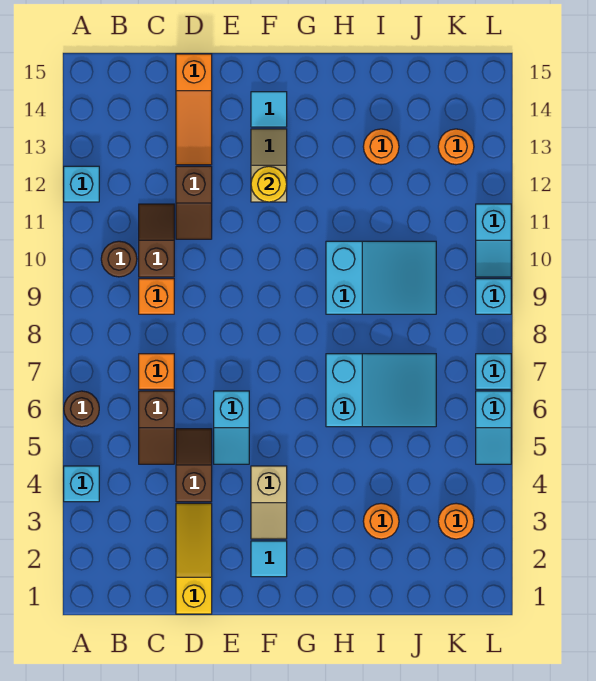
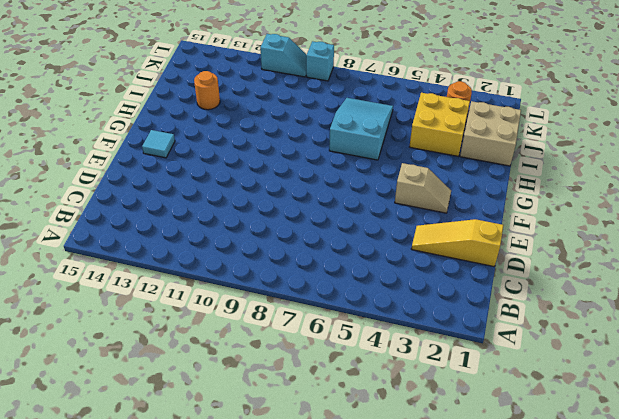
tan brick I1:J2 level 1 -> none
yellow brick I3:J4 level 1 -> orange round brick I3 level 1
none -> cyan brick A4 level 1
none -> brown round brick A6 level 1
none -> cyan brick A12 level 1

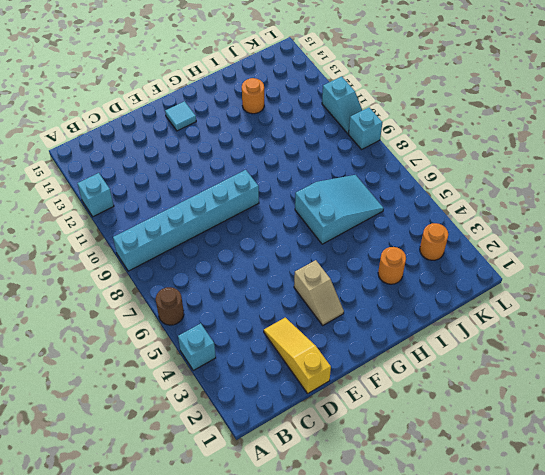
cyan brick A9:F9 level 1 -> orange brick C9 level 1
none -> brown round brick B10 level 1
none -> brown slope C5:C6 level 1 top 6
none -> orange brick C7 level 1

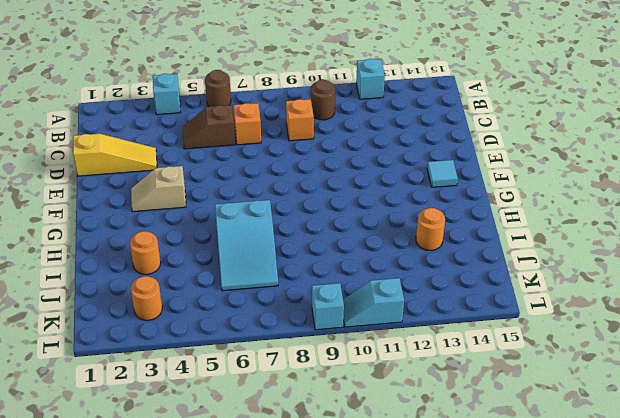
none -> brown slope C10:C11 level 1 top 10
none -> brown slope D4:D5 level 1 top 4
none -> brown slope D11:D12 level 1 top 12

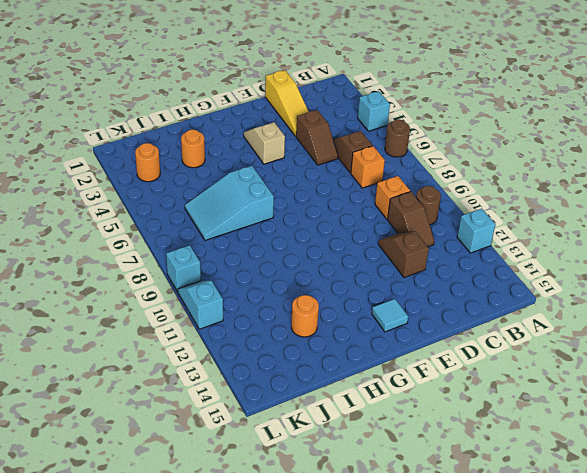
none -> orange slope D13:D15 level 1 top 15
none -> cyan slope E5:E6 level 1 top 6
none -> cyan tile F2 level 1

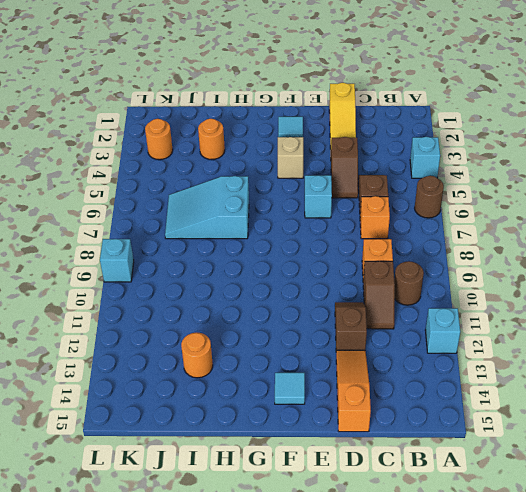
none -> tan slope F12:F13 level 1 top 12
none -> cyan slope H9:J10 level 1 top H
none -> orange round brick K13 level 1

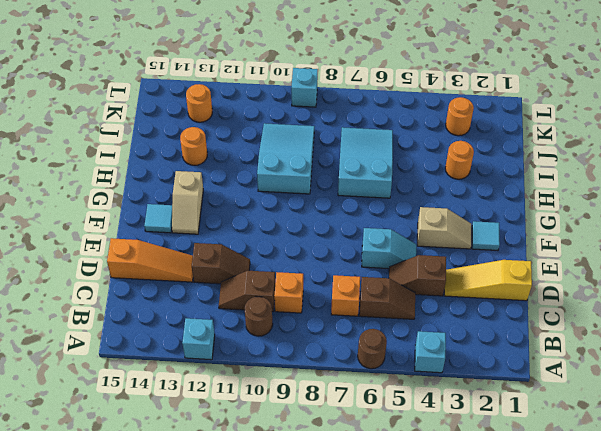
tan slope F13:G13 level 1 top G -> tan slope F12:F13 level 1 top 12
none -> cyan slope L5:L6 level 1 top 6
none -> cyan brick L7 level 1
none -> cyan slope L10:L11 level 1 top 11

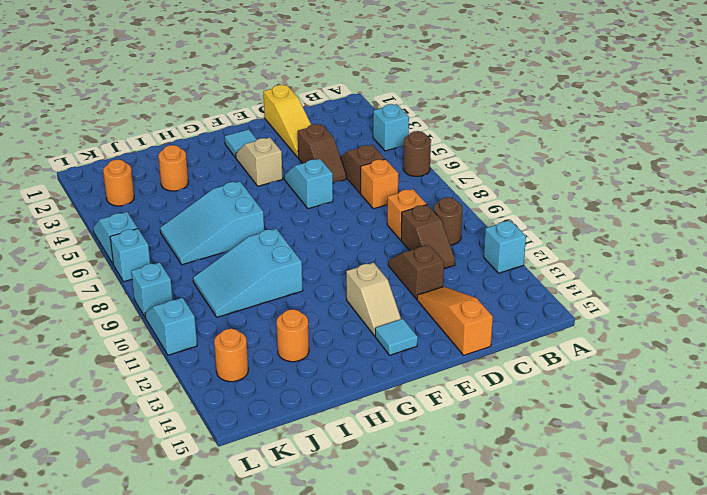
none -> yellow round brick F12 level 2

